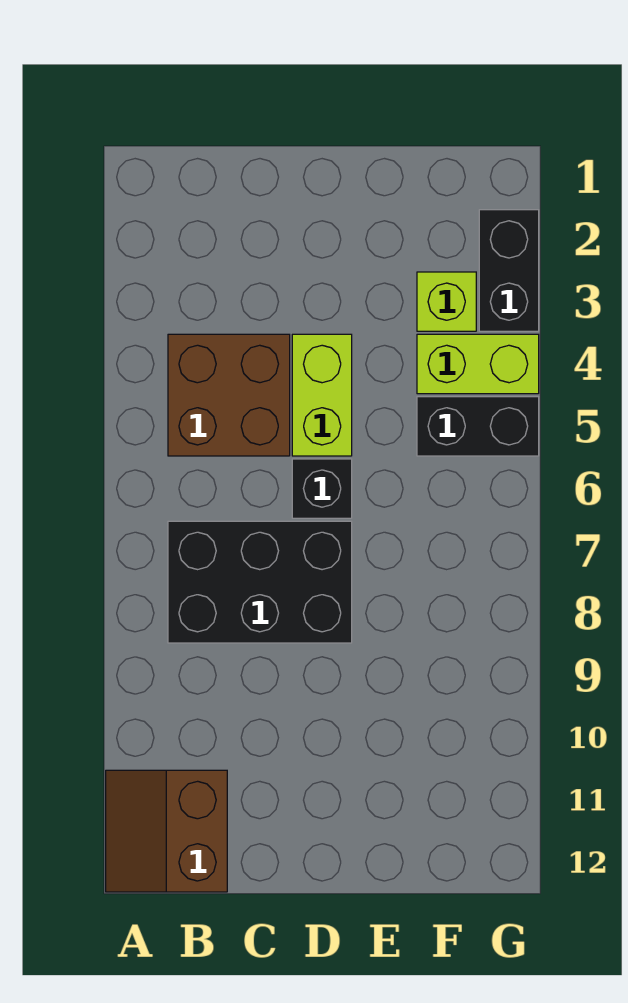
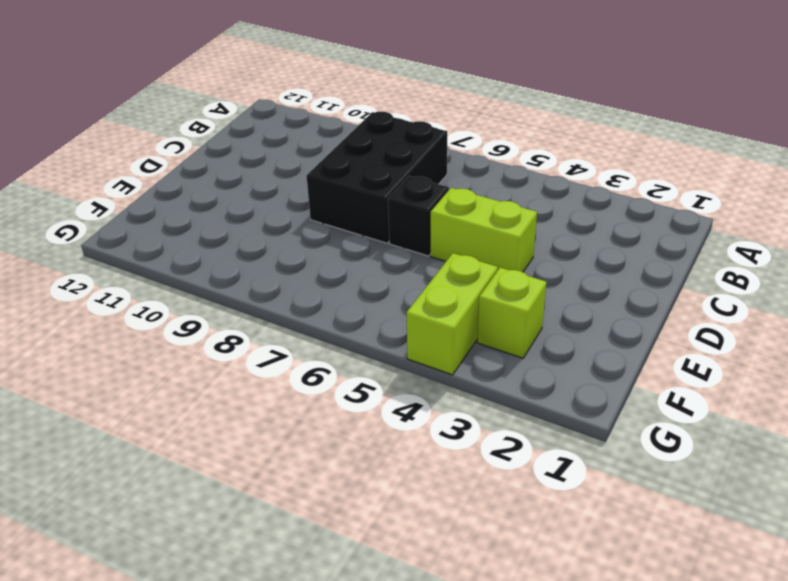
none -> brown slope A11:B12 level 1 top B
none -> brown brick B4:C5 level 1

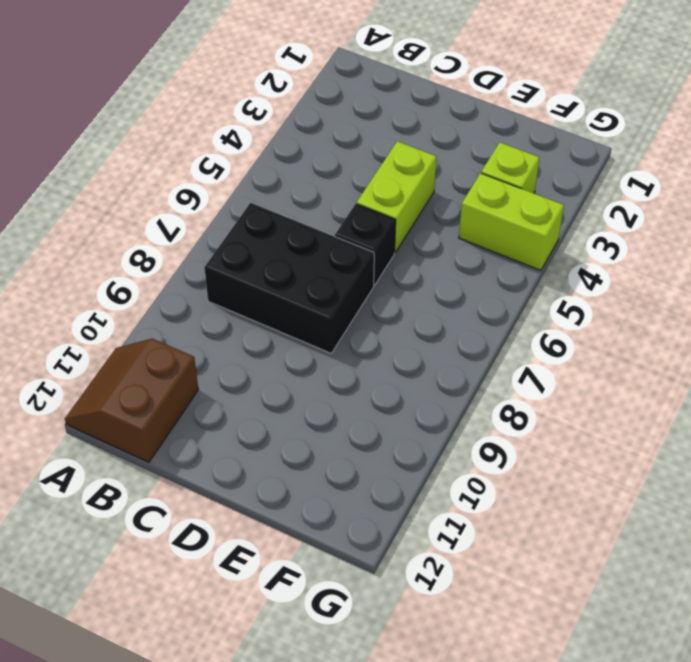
none -> brown brick B4:C5 level 1
none -> black brick F5:G5 level 1

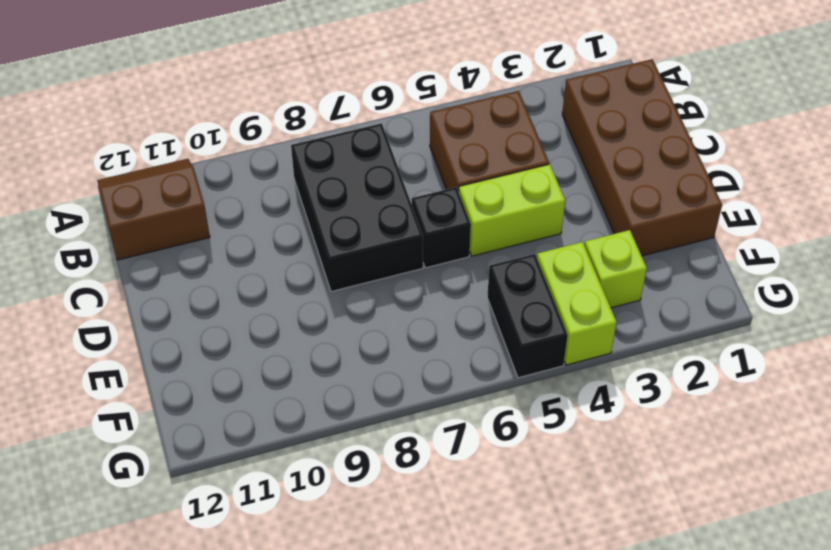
brown brick B1:E2 level 1 -> none
none -> black brick G2:G3 level 1

